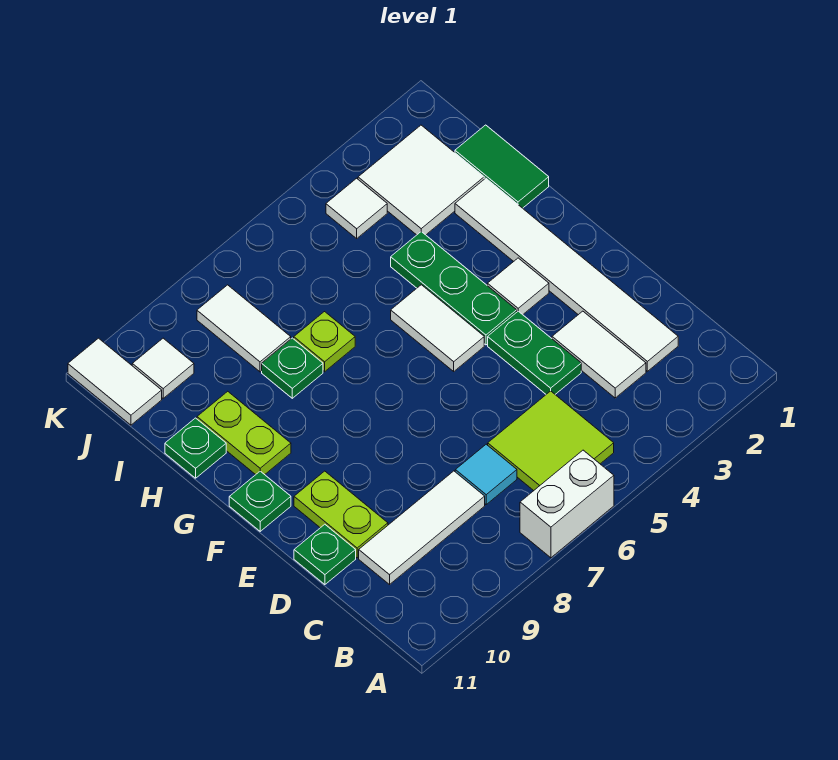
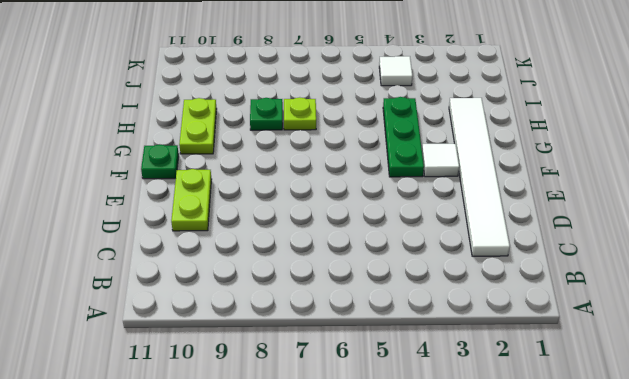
none -> white brick A6:A7 level 1
none -> lime tile B5:C6 level 1
none -> white tile C3:D3 level 1

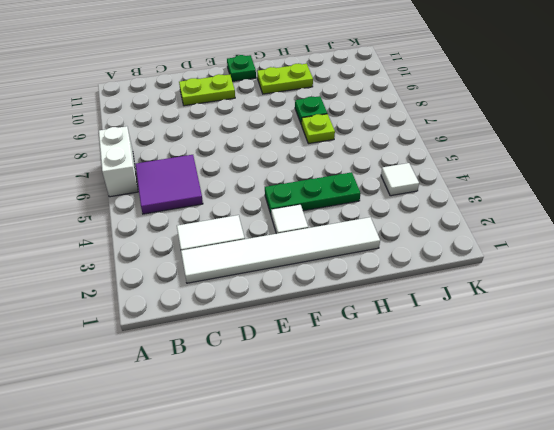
purple tile B5:C6 level 1 -> lime tile B5:C6 level 1
none -> cyan tile C7 level 1
none -> white tile C8:C10 level 1
none -> green plate D4:E4 level 1

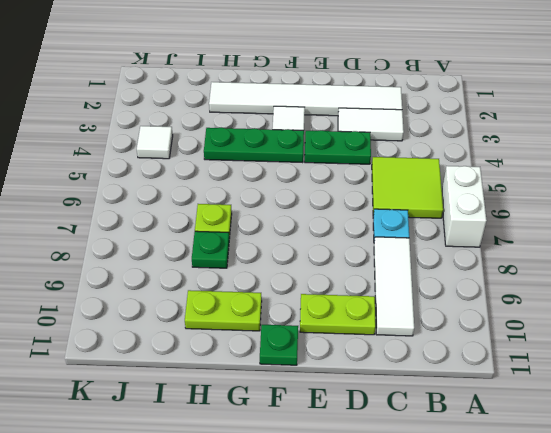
cyan plate C7 level 1 -> cyan tile C7 level 1
none -> green plate D11 level 1
none -> white tile F5:G5 level 1
none -> green tile H1:I1 level 1

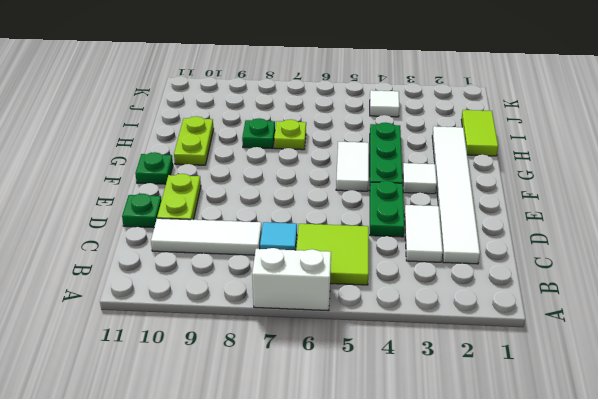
lime tile H1:I1 level 1 -> green tile H1:I1 level 1
none -> green plate H11 level 1
none -> white tile I2:J3 level 1
none -> white tile I8:J8 level 1

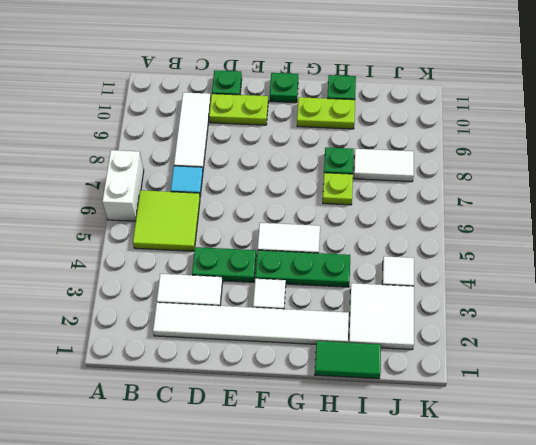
none -> white tile J10 level 1
none -> white tile J11:K11 level 1

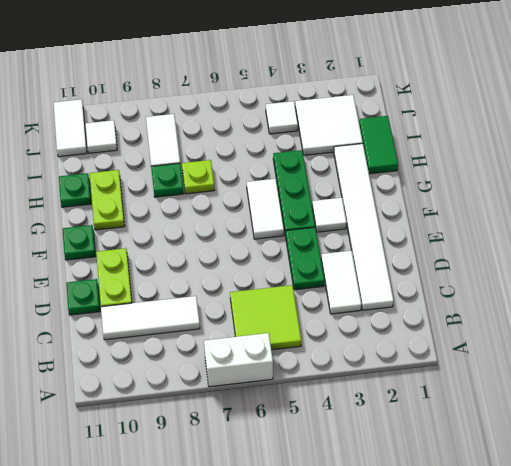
none -> cyan tile C7 level 1

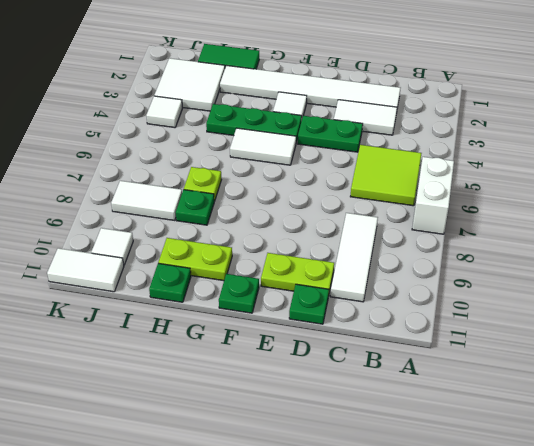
none -> cyan tile C7 level 1

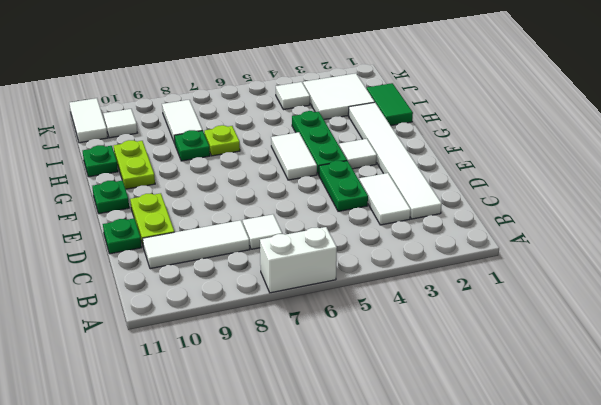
white tile C7 level 1 -> cyan tile C7 level 1
none -> lime tile B5:C6 level 1

